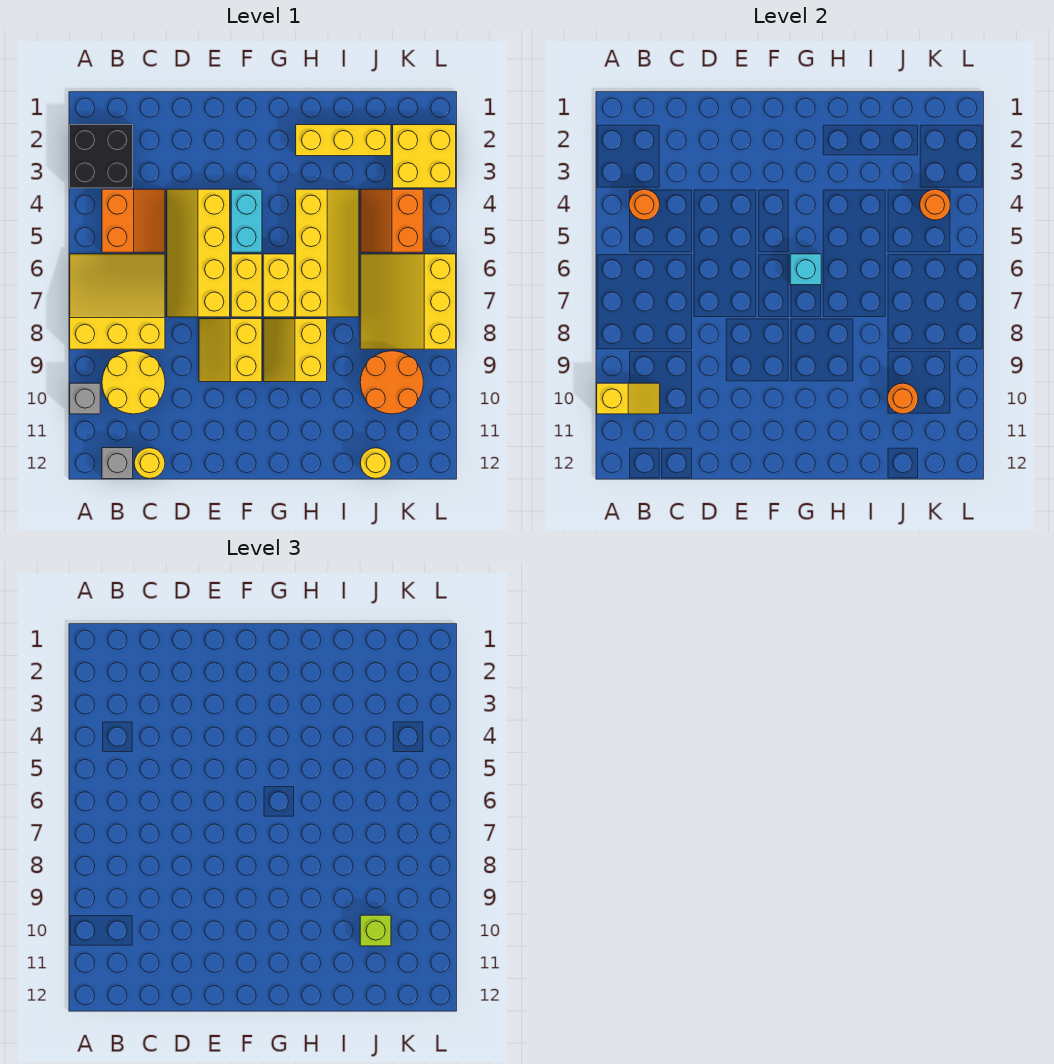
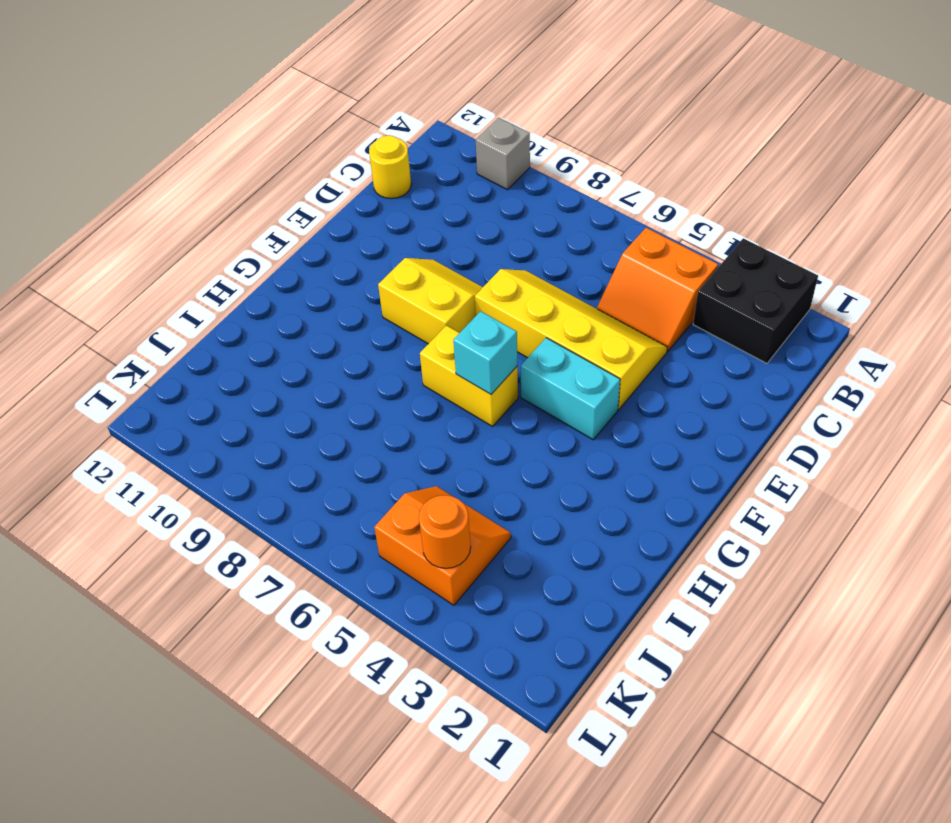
none -> yellow slope A6:C8 level 1 top 8
none -> yellow round brick B9:C10 level 1
none -> grey brick B12 level 1

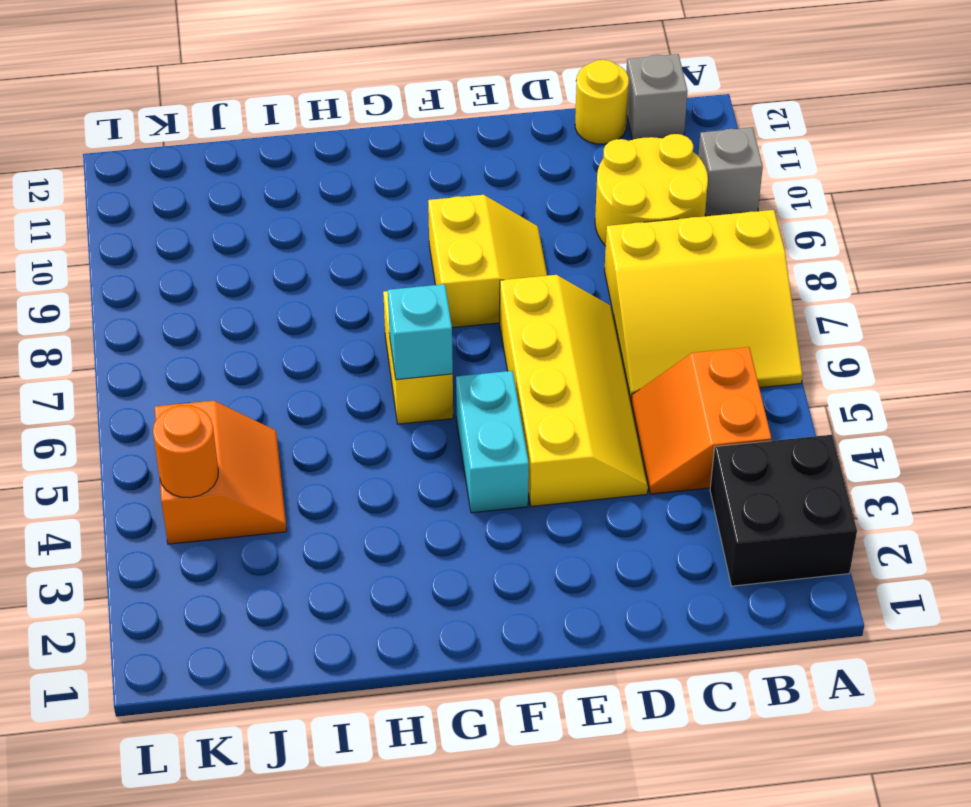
none -> yellow brick F6:F7 level 1
none -> yellow slope G8:H9 level 1 top H
none -> yellow brick H2:J2 level 1

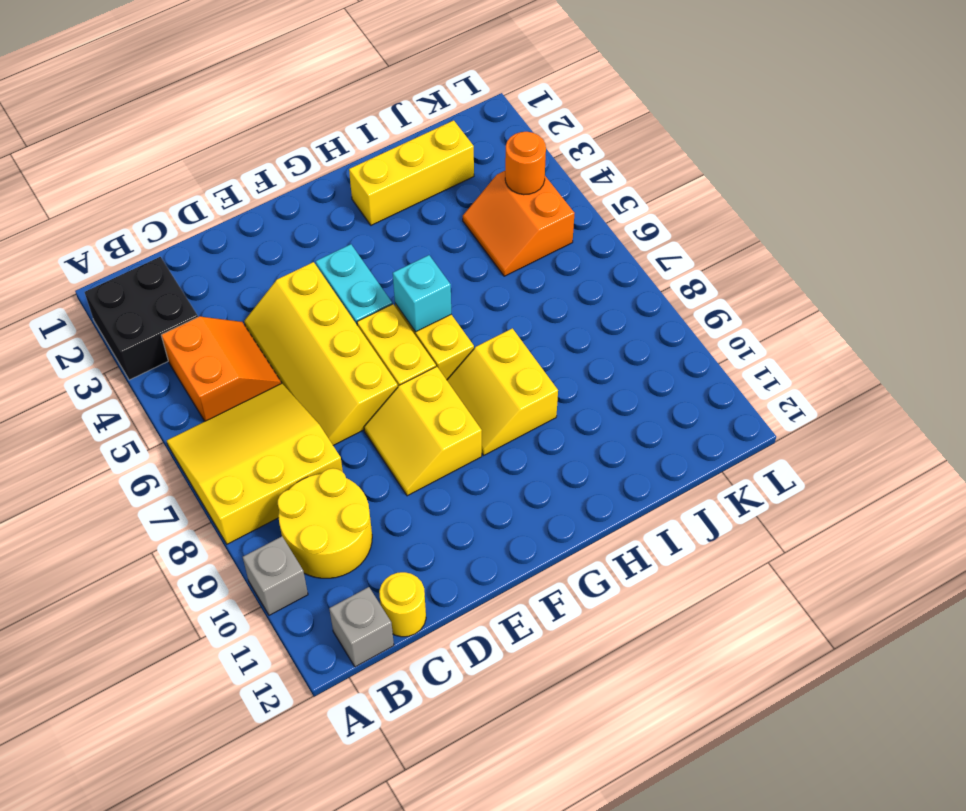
none -> yellow slope H4:I7 level 1 top H
none -> yellow slope J6:L8 level 1 top L
none -> orange round brick J9:K10 level 1

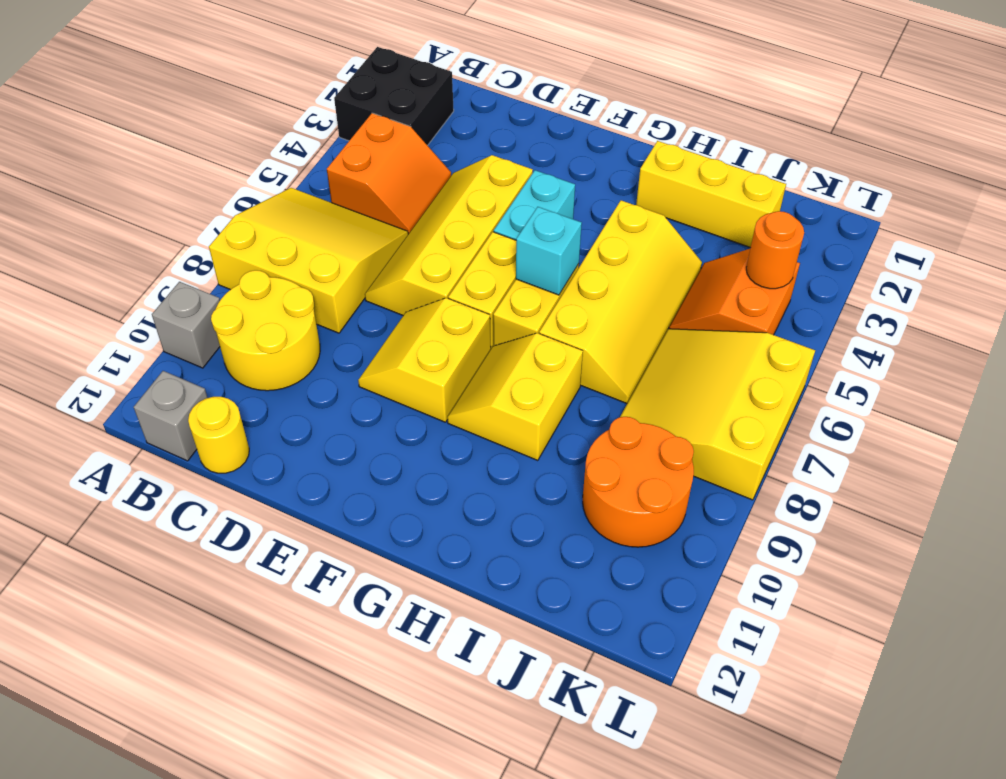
none -> yellow round brick J12 level 1
none -> yellow brick K2:L3 level 1
none -> yellow slope A10:B10 level 2 top A

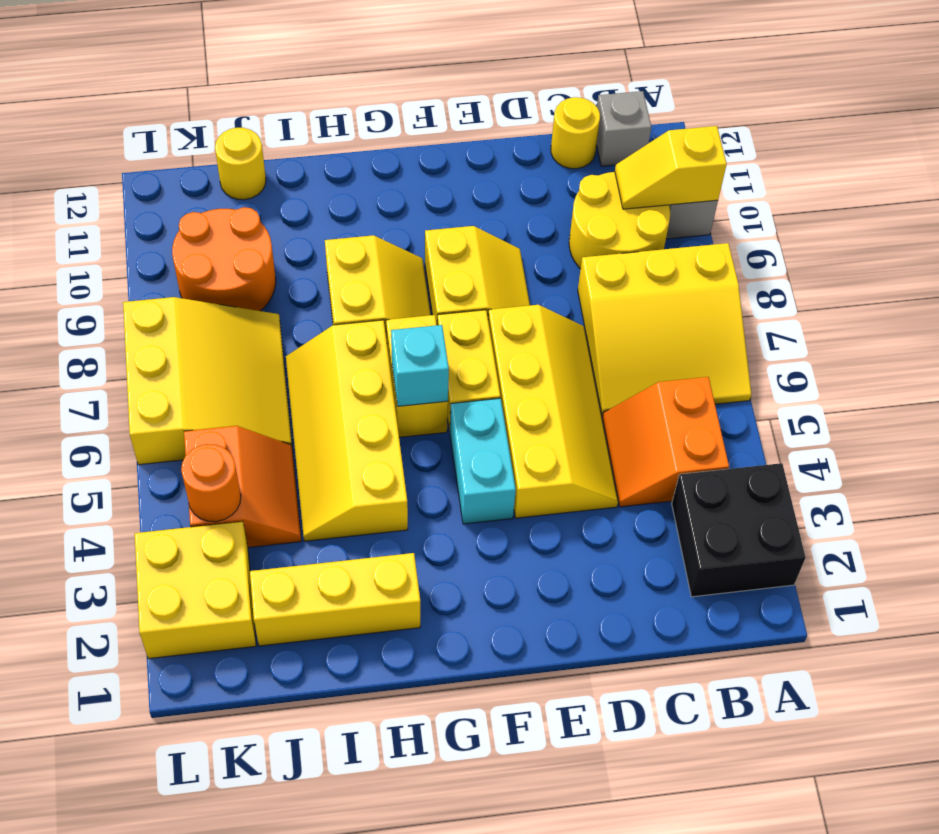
none -> orange round brick B4 level 2
none -> orange round brick J10 level 2
none -> lime brick J10 level 3

